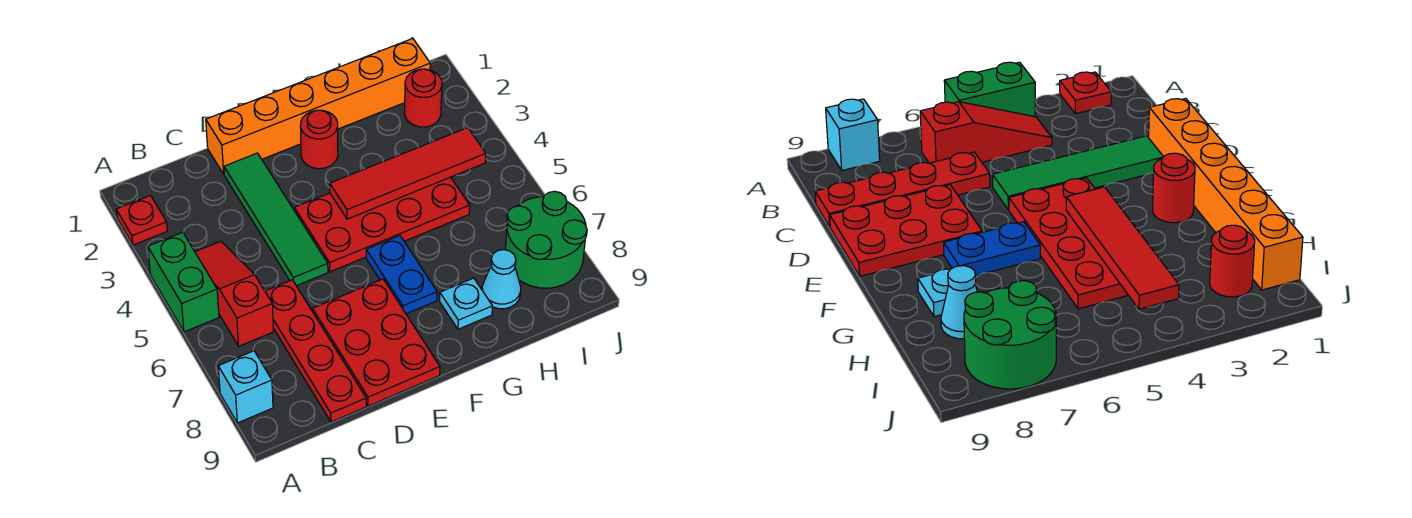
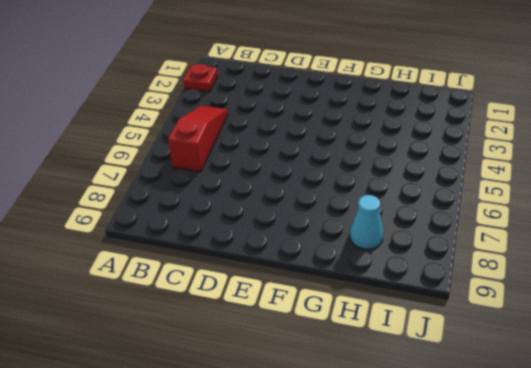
none -> green brick A4:A5 level 1
none -> cyan brick A8 level 1
none -> red plate C6:C9 level 1

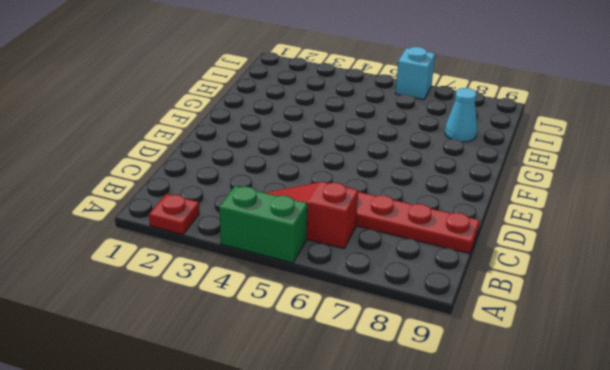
cyan brick J6 level 1 -> cyan brick A8 level 1
none -> orange brick D1:I1 level 1
none -> green tile D2:D5 level 1
none -> red plate D7:E9 level 1

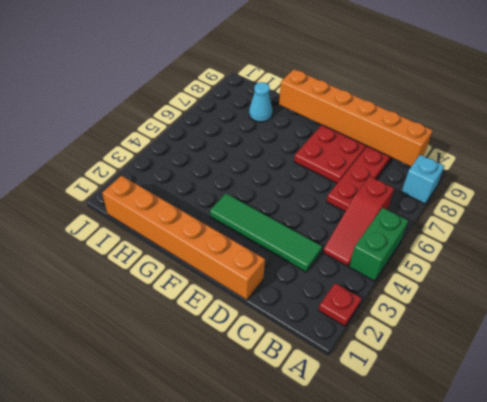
orange brick B9:G9 level 2 -> none
green tile C3:F3 level 1 -> green tile D2:D5 level 1
none -> red plate E4:H5 level 1
none -> red round brick F2 level 1
none -> blue plate F6:F7 level 1

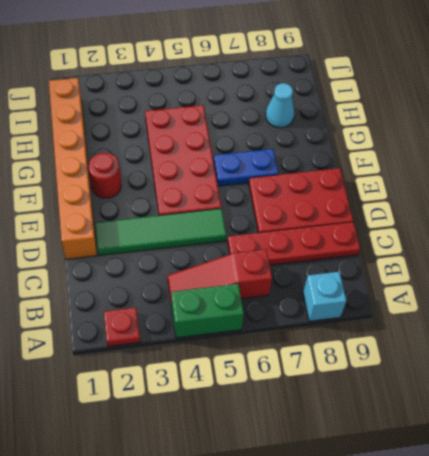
none -> cyan plate G8 level 1
none -> red round brick I2 level 1
none -> green round brick I7:J8 level 1

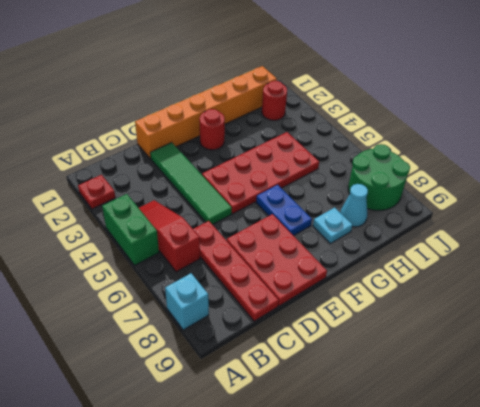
none -> red tile F4:I4 level 2

